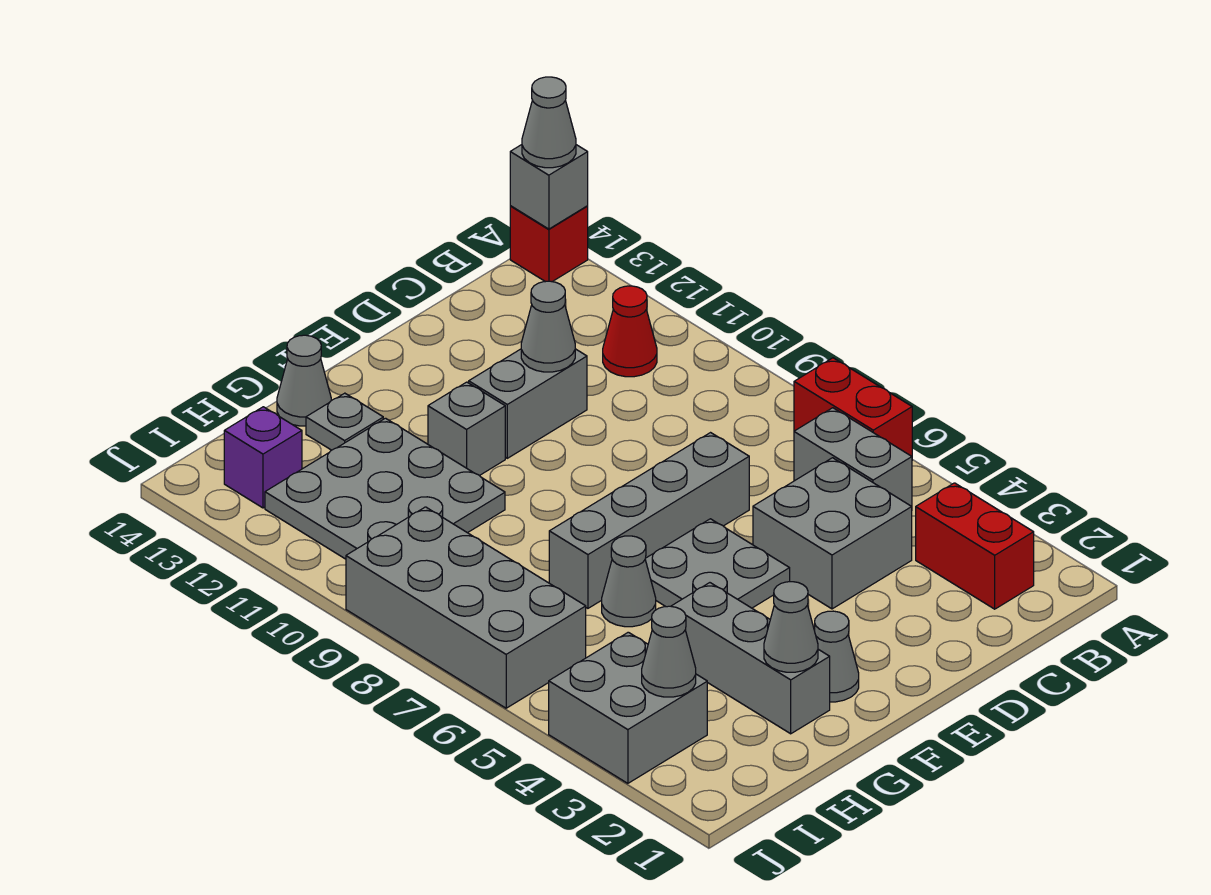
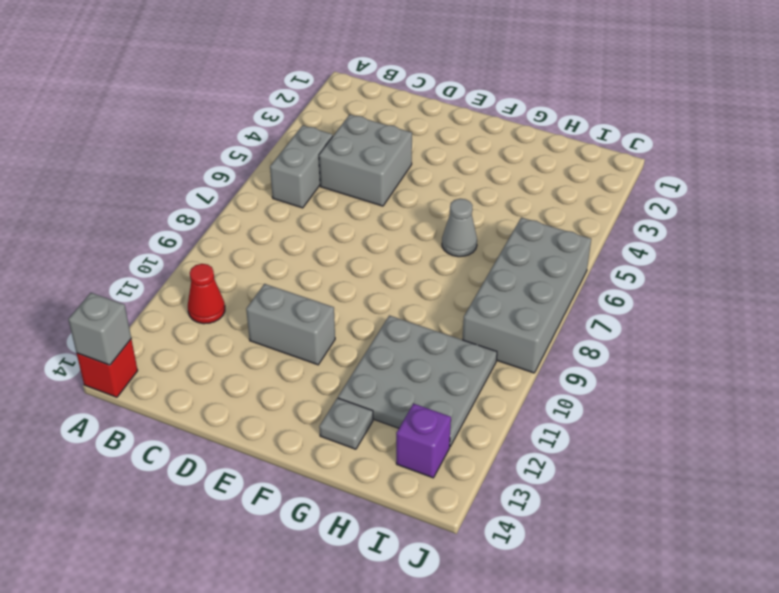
none -> red brick A6:A7 level 1
none -> red brick B2:B3 level 1
none -> grey brick D7:G7 level 1

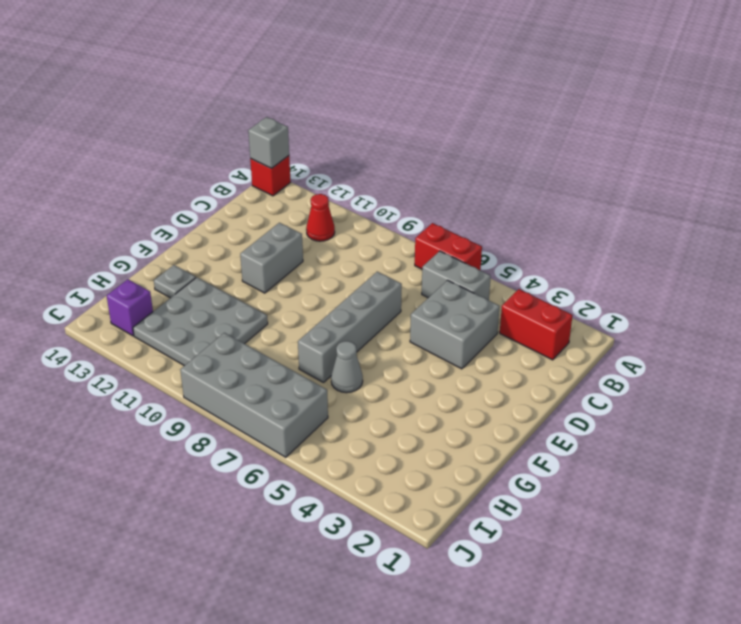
none -> grey plate E5:F6 level 1
none -> grey cone F2 level 1
none -> grey brick F11 level 1

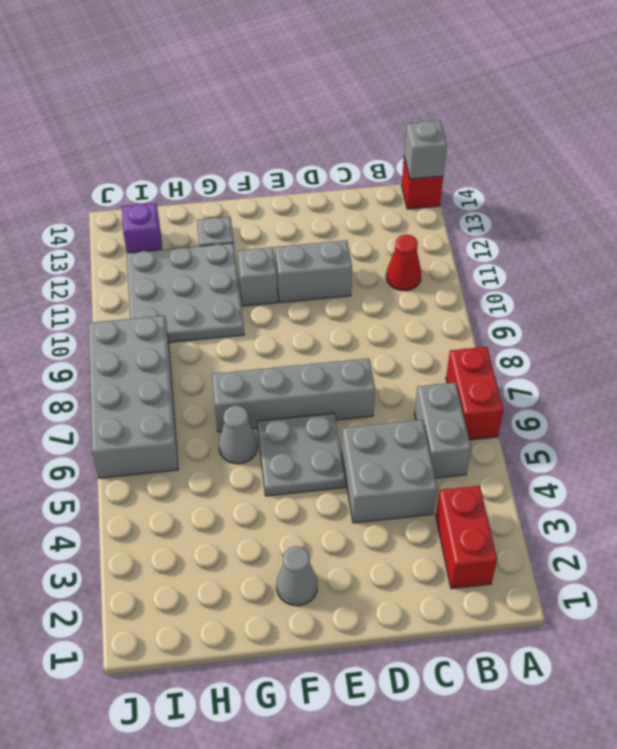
none -> grey brick G2:G4 level 1
none -> grey cone G14 level 1
none -> grey brick I3:J4 level 1

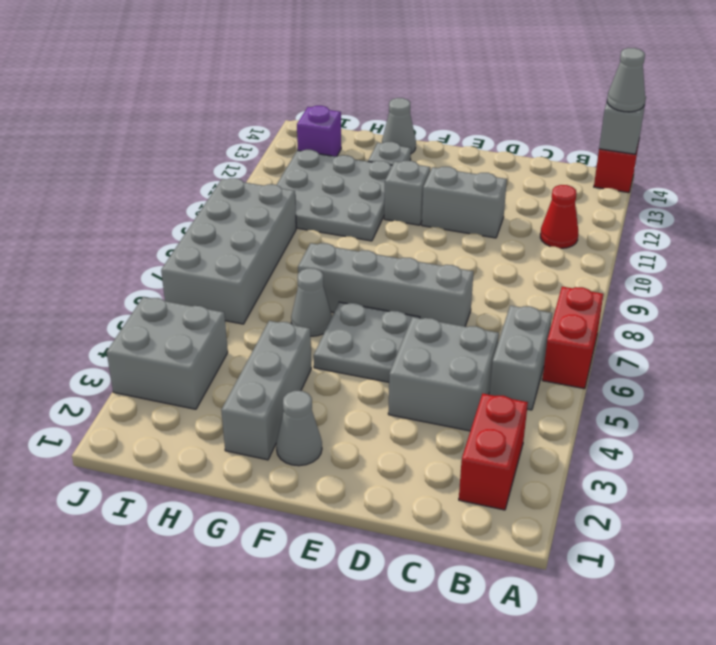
none -> grey cone D11 level 2
none -> grey cone G2 level 2
none -> grey cone I3 level 2

